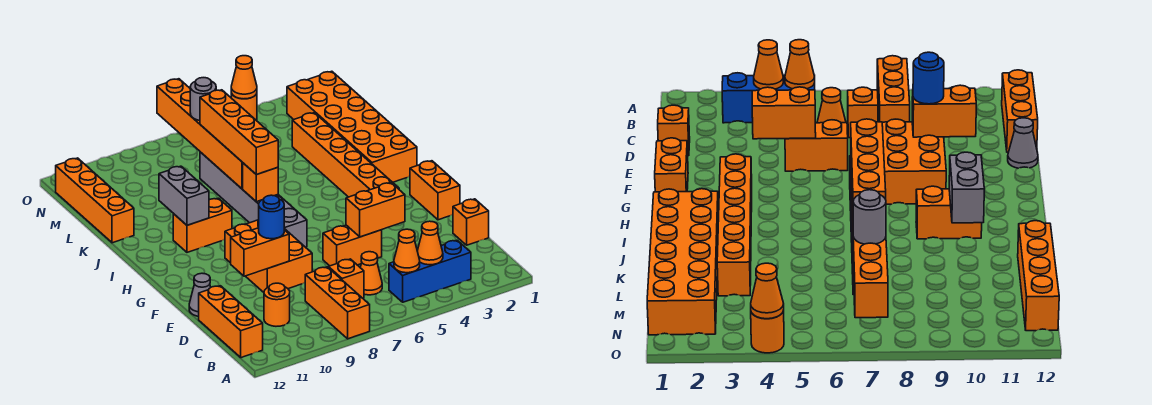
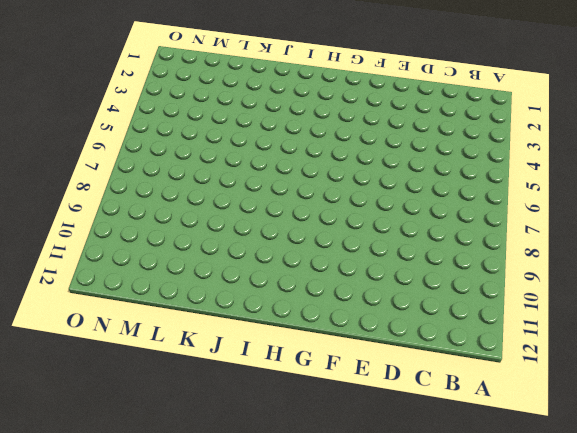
none -> orange brick A8:C8 level 1
none -> blue brick B3:B5 level 1
none -> orange brick B12:D12 level 1

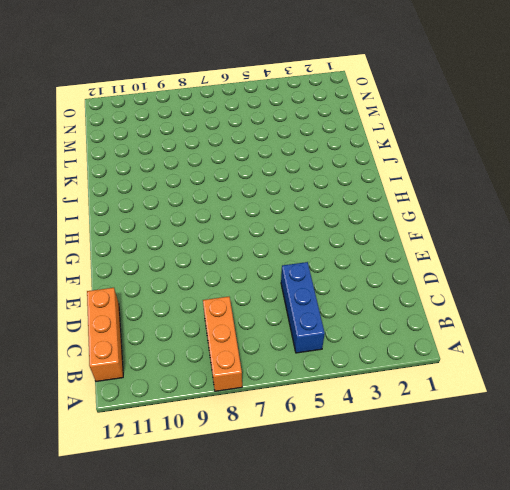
blue brick B5:D5 level 1 -> blue brick B3:B5 level 1
none -> orange cone C6 level 1
none -> orange brick C7 level 1
none -> orange round brick C10 level 1

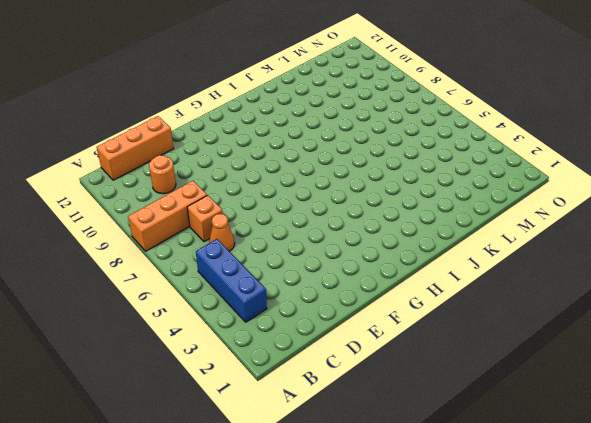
none -> orange brick D1 level 1
none -> orange brick E5:E6 level 1
none -> orange brick E8:G9 level 1

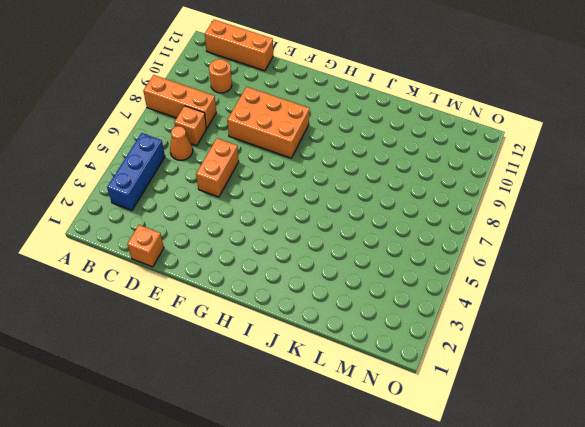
none -> grey cone E12 level 1
none -> orange brick F1:G1 level 1
none -> orange brick G3:L3 level 1

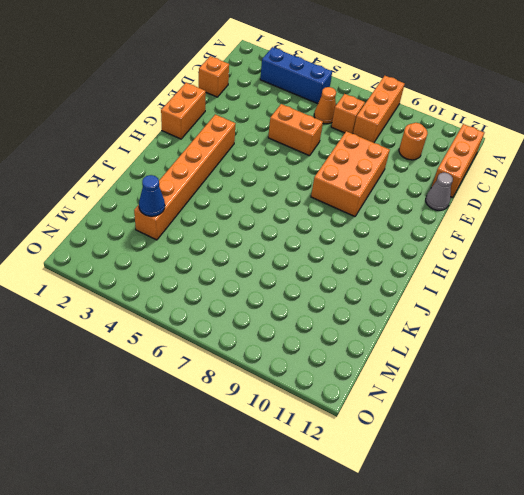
blue cone L3 level 2 -> none
none -> grey brick G7:L7 level 1
none -> orange brick I1:N2 level 1
none -> orange brick I9:I10 level 1

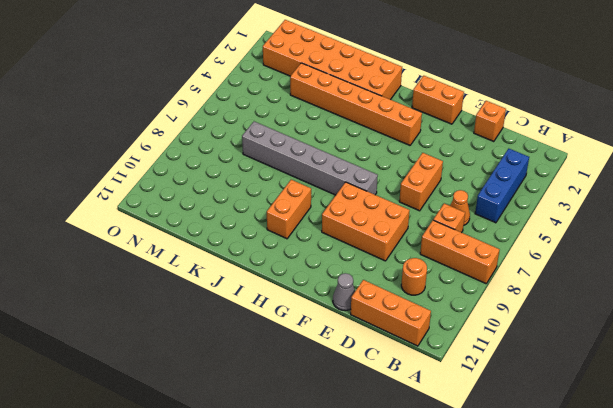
none -> orange brick K12:N12 level 1
none -> orange round brick O4 level 1
none -> orange cone B4 level 2

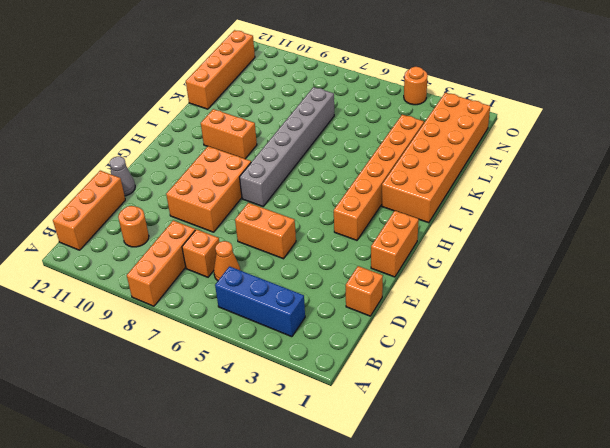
none -> orange cone B4 level 2
none -> orange cone B5 level 2
none -> orange brick E4:E5 level 2

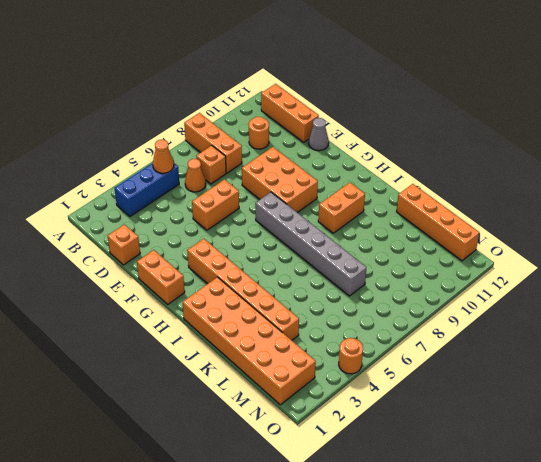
none -> orange cone B4 level 2
none -> orange brick E4:E5 level 2
none -> orange brick E9:E10 level 2

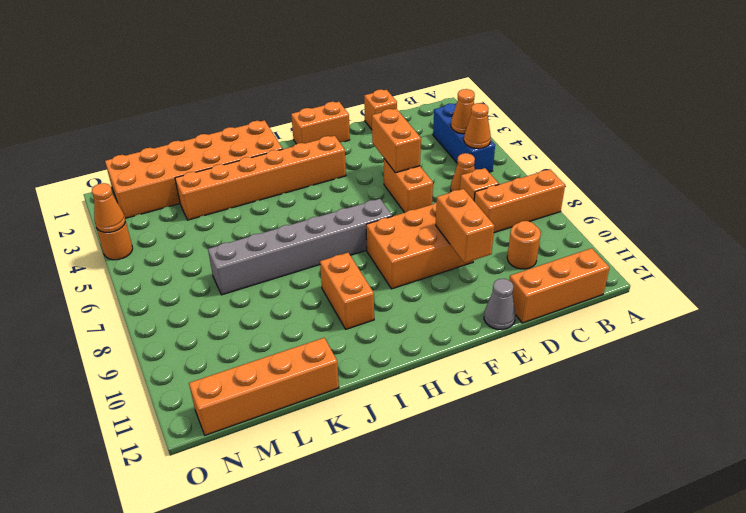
none -> orange brick I7 level 2
none -> grey brick I10:J10 level 2
none -> orange brick J7:O7 level 2

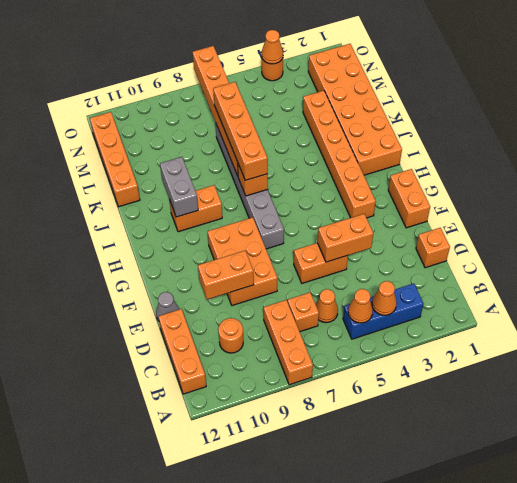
none -> blue round brick E9 level 3
none -> grey round brick M7 level 3

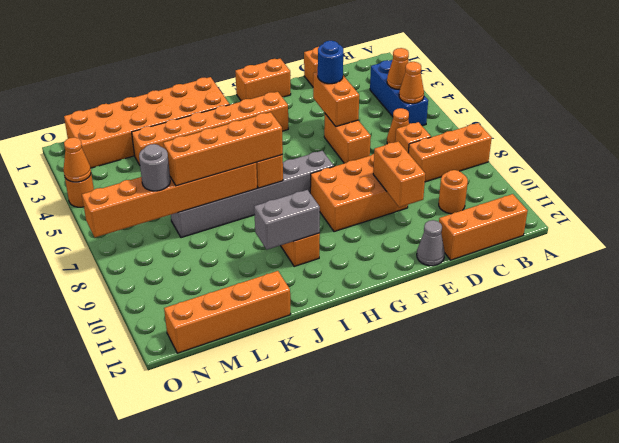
blue round brick E4 level 3 -> blue round brick E9 level 3

